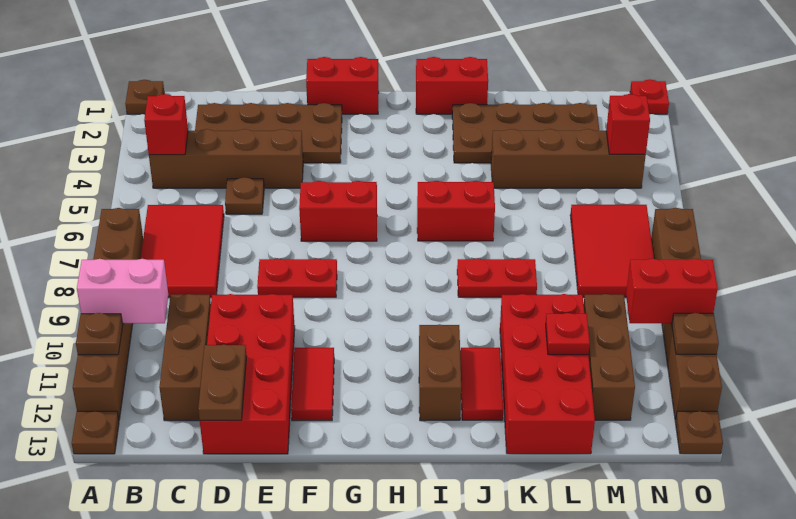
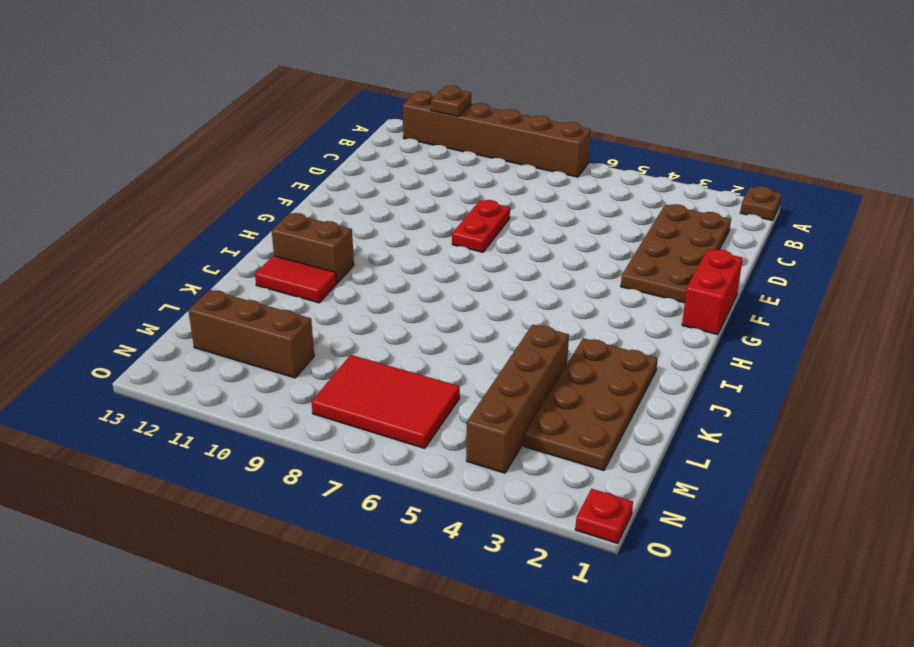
none -> brown plate A13 level 1
none -> brown brick B4:E4 level 1
none -> red tile B6:C8 level 1
none -> brown brick C10:C12 level 1

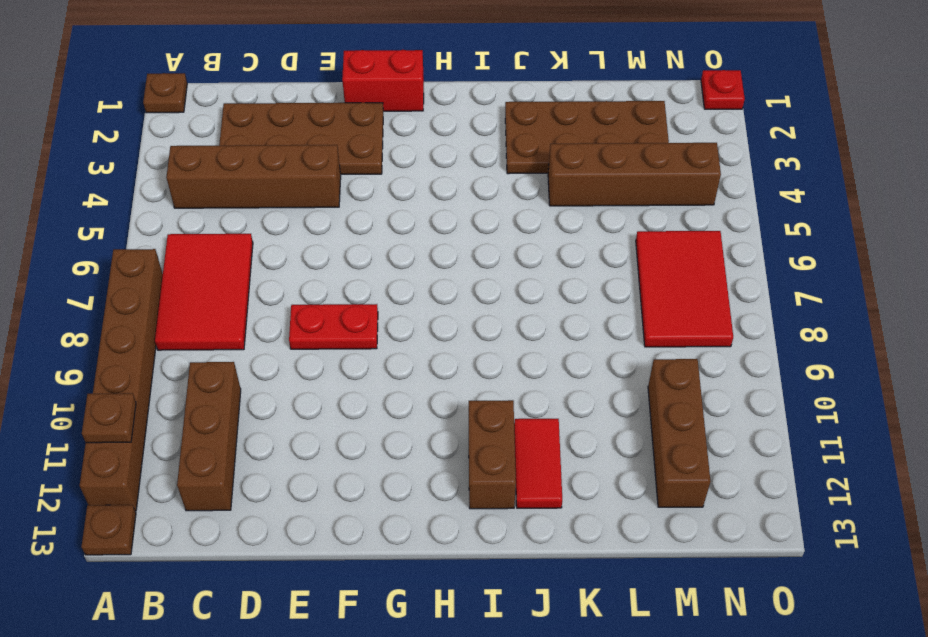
none -> brown plate D5 level 1
none -> red brick D10:E13 level 1
none -> red brick F6:G6 level 1
none -> red tile F11:F12 level 1

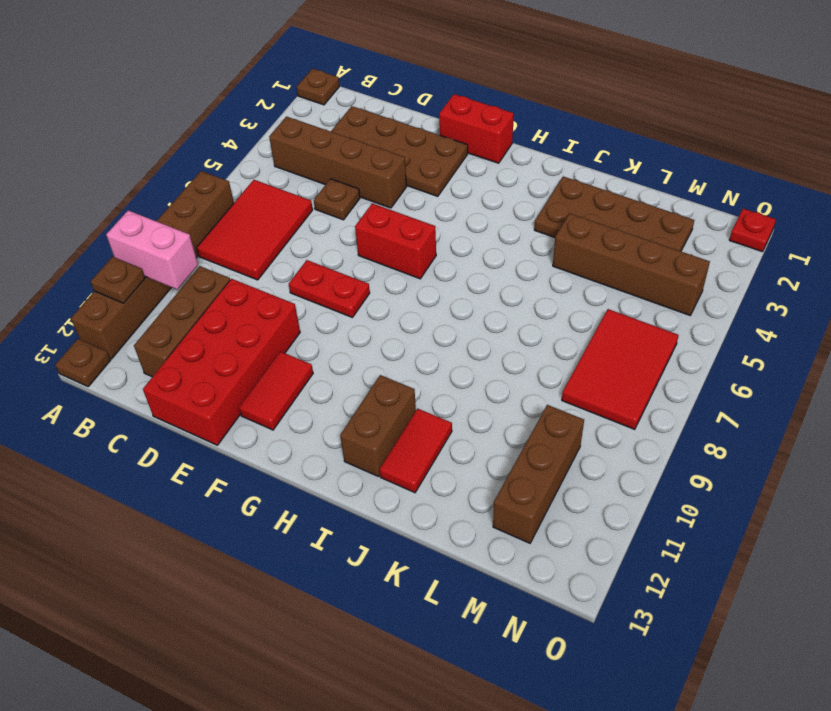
none -> red brick I1:J1 level 1
none -> red brick I6:J6 level 1
none -> red plate J8:K8 level 1
none -> red brick K10:L13 level 1

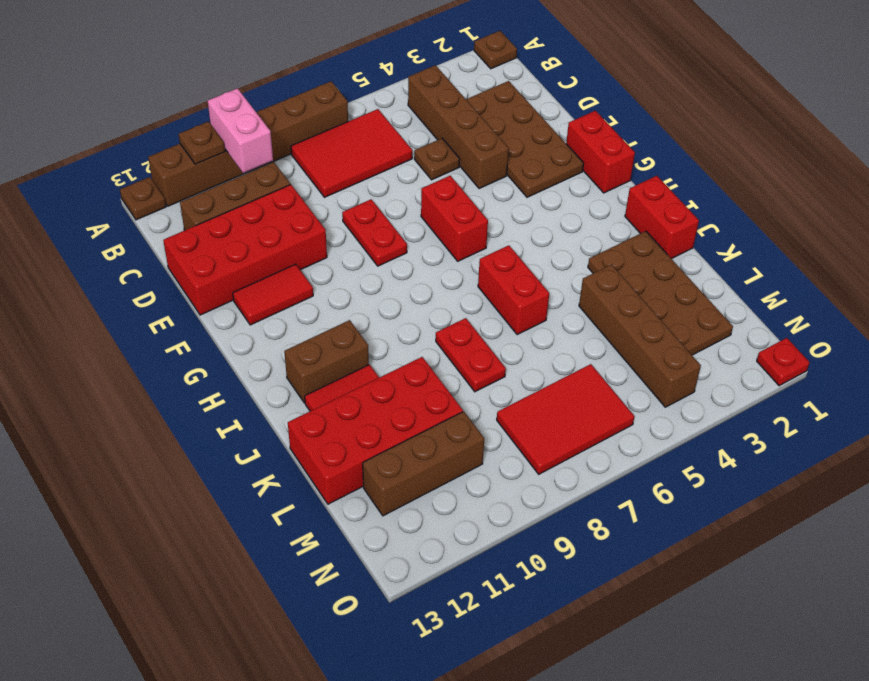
none -> brown brick O7:O12 level 1
none -> brown plate O13 level 1
none -> red brick B4 level 2
none -> brown plate D12:D13 level 2

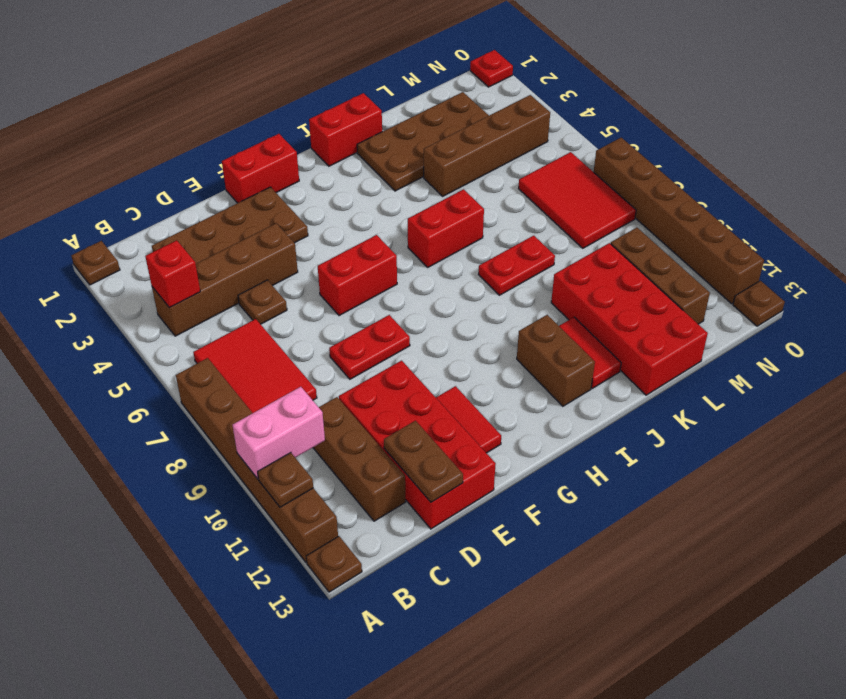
none -> red plate L11 level 2
none -> red brick N4 level 2
none -> red brick N10:O10 level 2
none -> brown plate O11 level 2

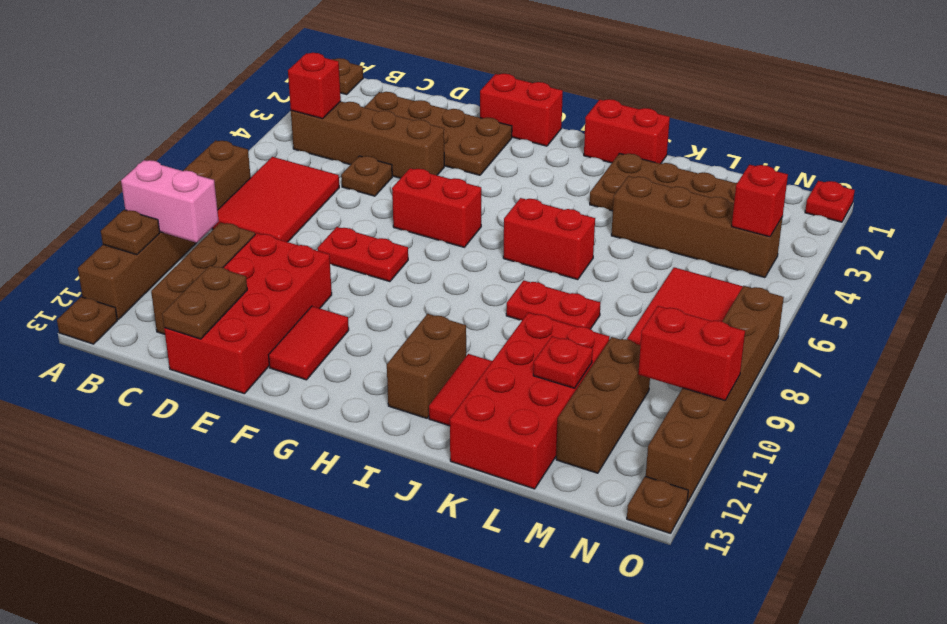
none -> brown plate O11 level 2

